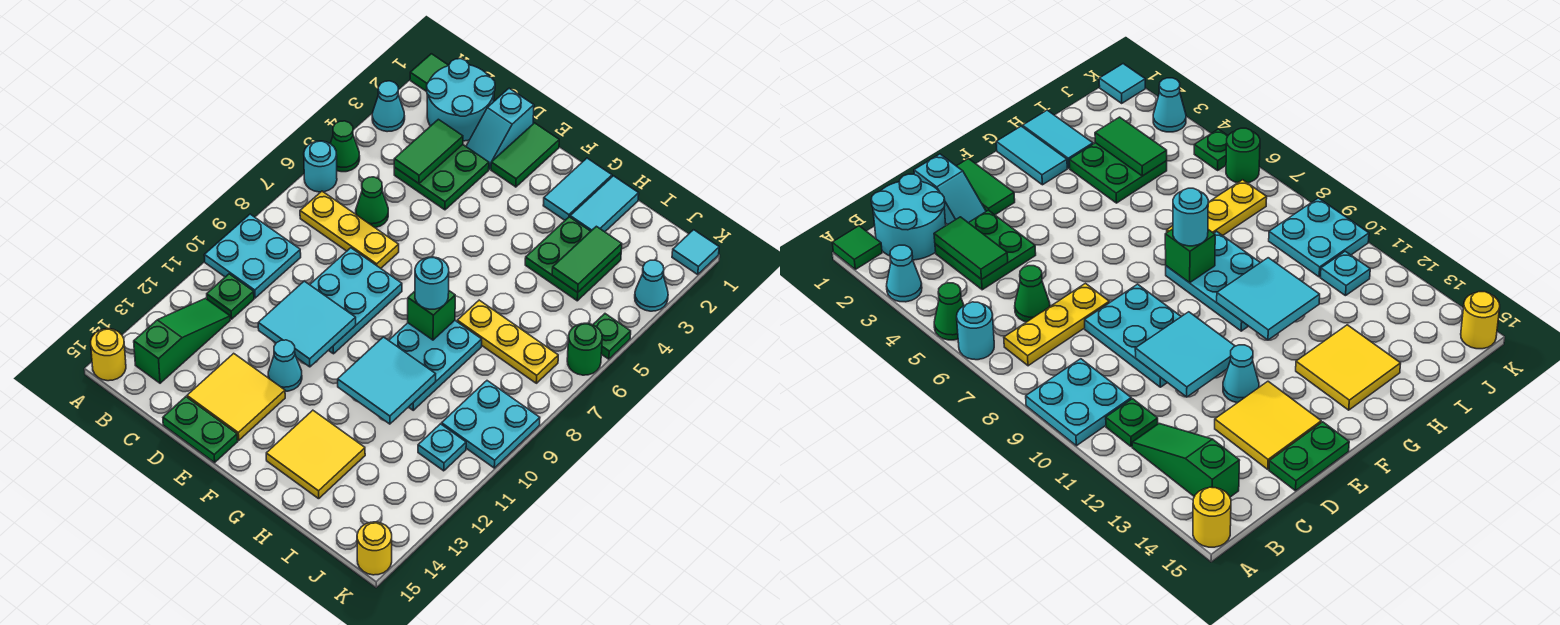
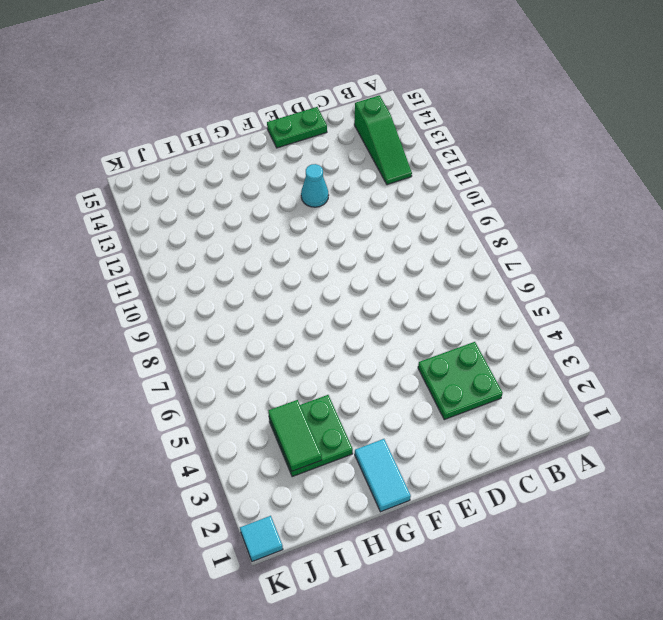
none -> green tile A1 level 1
none -> cyan cone A3 level 1
none -> green cone A5 level 1
none -> cyan round brick A6 level 1

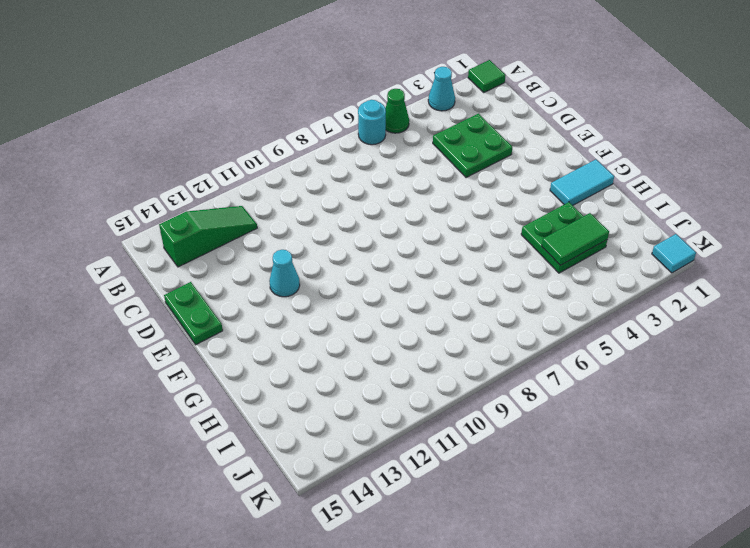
none -> cyan plate A9:B10 level 1
none -> yellow round brick A15 level 1
none -> cyan round brick B1:C2 level 1
none -> yellow plate B7:D7 level 1

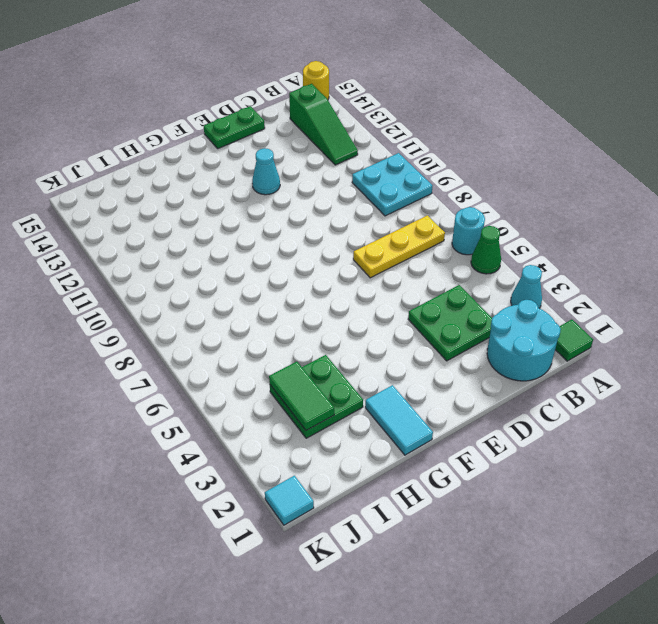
none -> green plate B11 level 1
none -> green cone C6 level 1
none -> cyan slope D1:D2 level 1 top 1
none -> cyan plate D8:E10 level 1

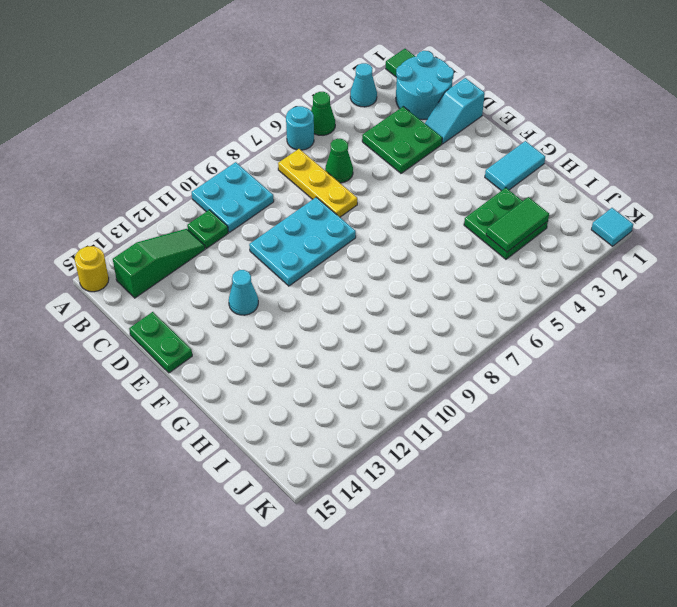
none -> yellow tile D13:E14 level 1
none -> green tile E1:E2 level 1
none -> cyan plate G8:H10 level 1
none -> yellow tile G13:H14 level 1

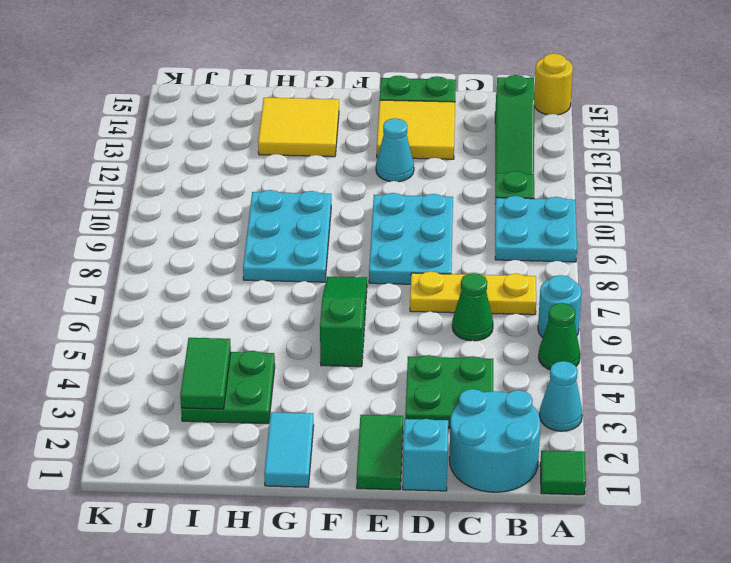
green slope F5:F7 level 1 top 5 -> none
none -> cyan tile H1:H2 level 1
none -> yellow plate H7:J7 level 1
none -> cyan plate J9:K10 level 1
none -> cyan plate J11 level 1

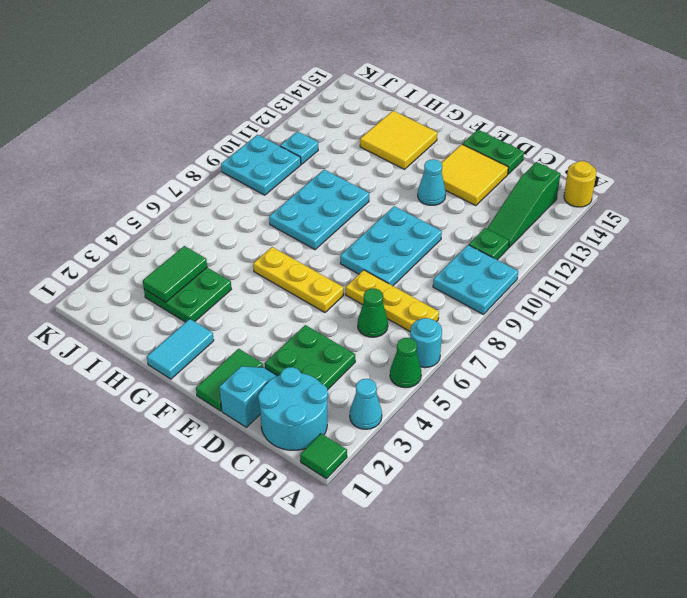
yellow plate E6:G6 level 1 -> yellow plate H7:J7 level 1
none -> cyan tile H1:H2 level 1
none -> cyan tile K1 level 1
none -> cyan cone K3 level 1
none -> green plate K5 level 1

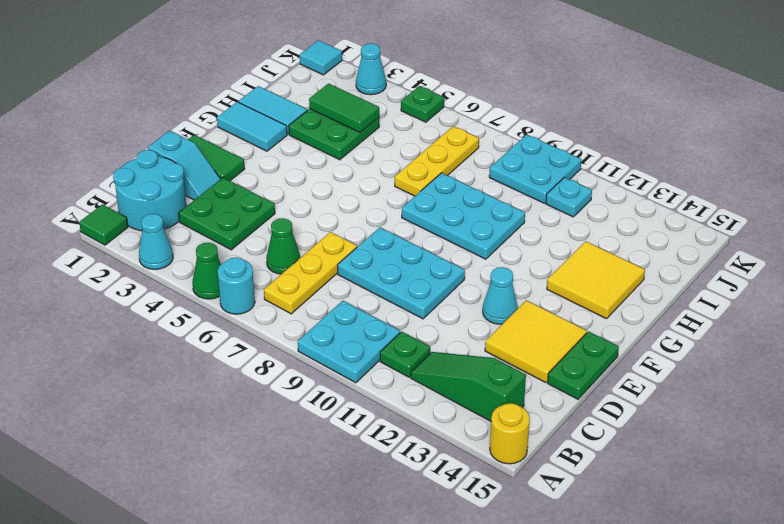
none -> green round brick K6 level 1
none -> yellow round brick K15 level 1
none -> green tile C3:C4 level 2
none -> cyan tile D10:E11 level 2

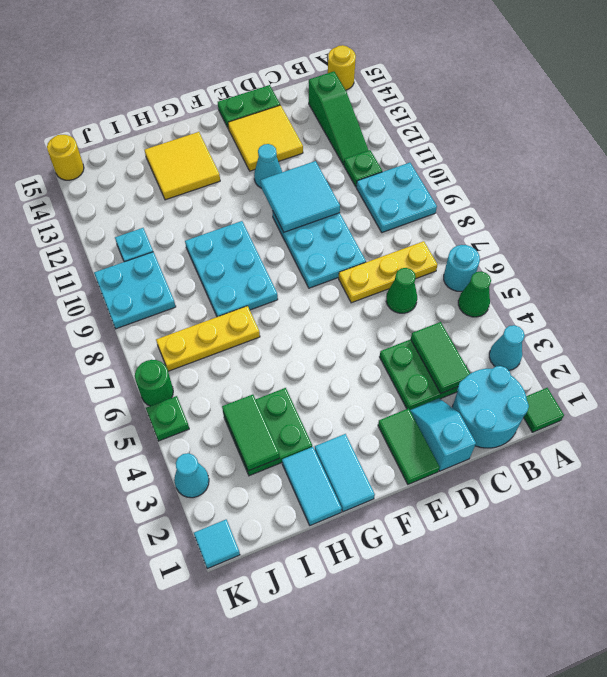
none -> green brick G8 level 2
none -> cyan tile G10:H11 level 2
none -> cyan round brick G8 level 3

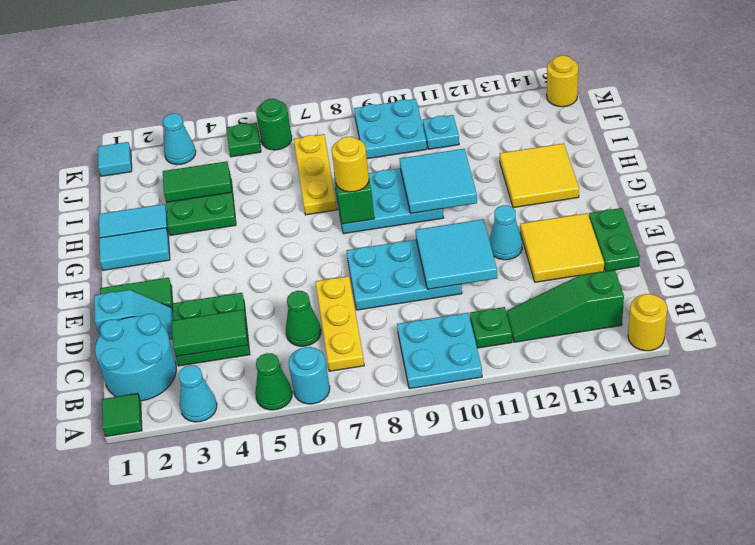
yellow round brick G8 level 3 -> cyan round brick G8 level 3

